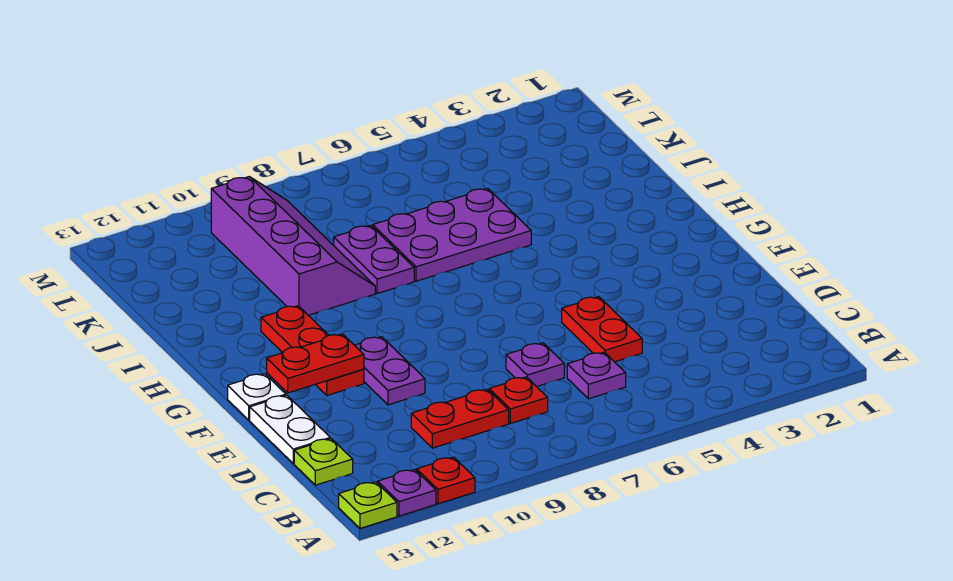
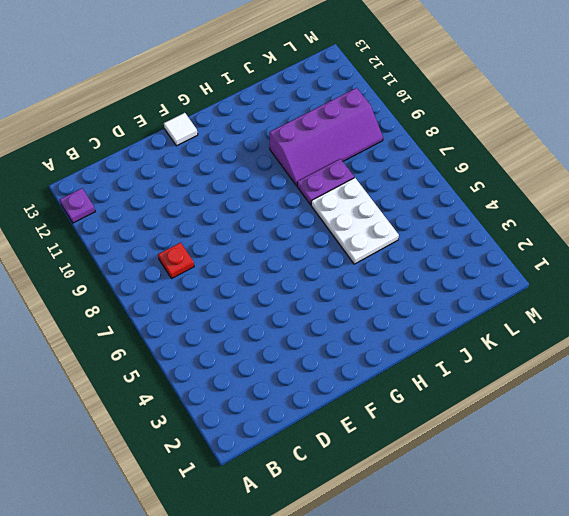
white tile F13 level 1 -> white plate F13 level 1
white plate I5:J7 level 1 -> purple plate I5:J7 level 1
none -> red plate A11 level 1
none -> lime plate A13 level 1
none -> purple plate C6 level 1

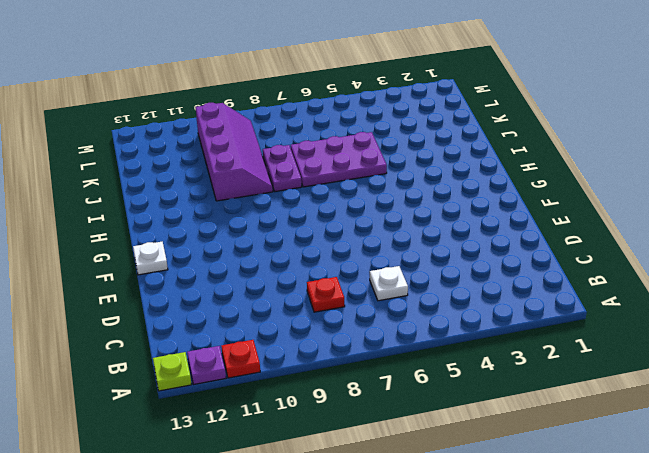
white plate C6 level 1 -> purple plate C6 level 1
none -> red plate C9:C10 level 1
none -> lime plate C13 level 1
none -> red plate D5:E5 level 1

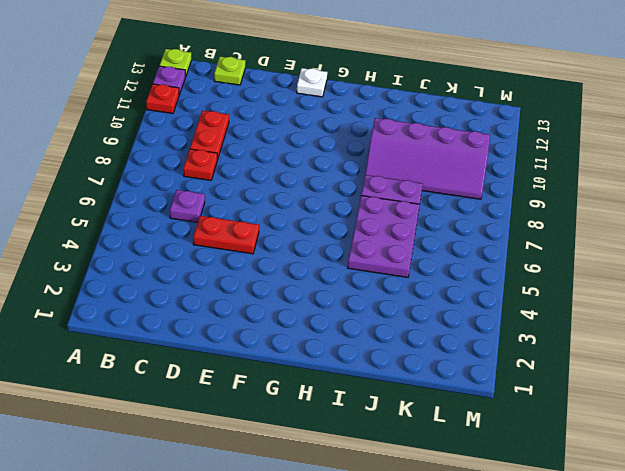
none -> purple plate D7 level 1
none -> white plate D13:E13 level 1
none -> purple plate E10:F10 level 1

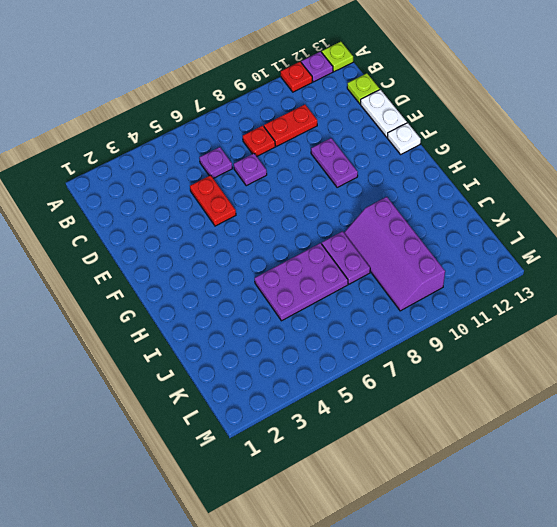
none -> red plate F11:H11 level 1
none -> red plate F11:F12 level 2

